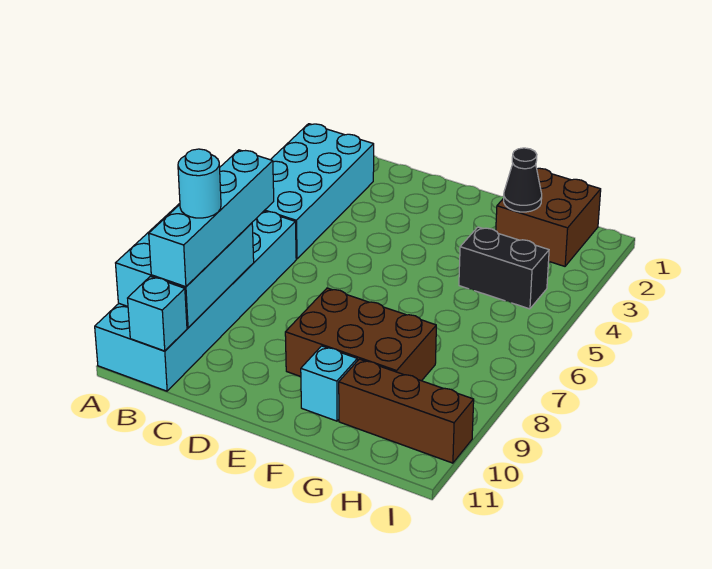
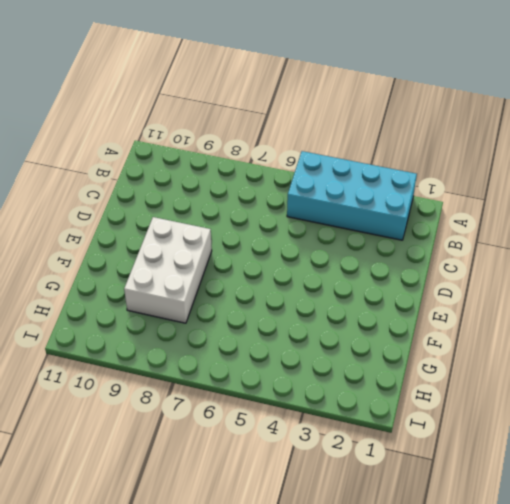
white brick E8:G9 level 1 -> brown brick E8:G9 level 1
none -> cyan brick A6:B11 level 1
none -> cyan brick F10 level 1
none -> brown brick G1:H2 level 1

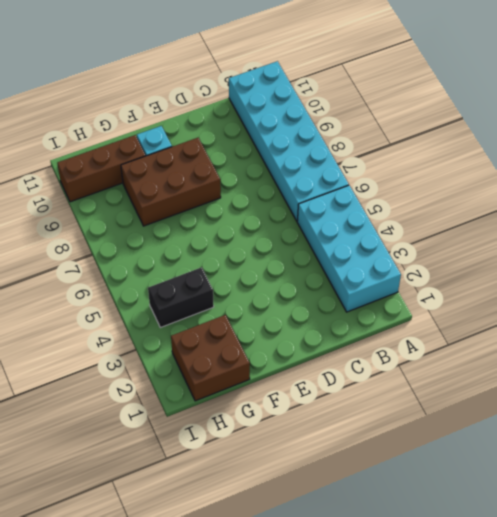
none -> cyan brick A8:B10 level 2
none -> cyan brick B11 level 2
none -> black cone G2 level 2

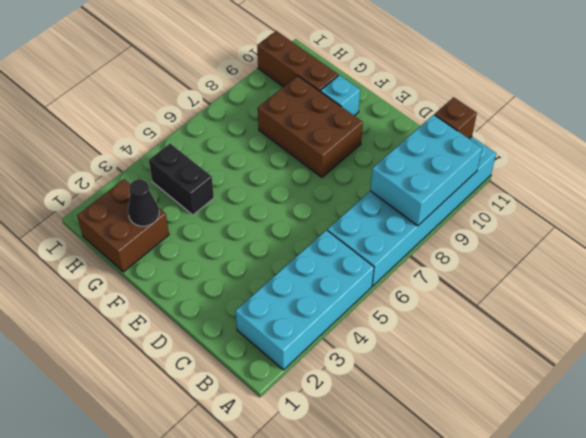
brown brick B11 level 2 -> cyan brick B11 level 2
none -> cyan brick B7:B10 level 3
none -> cyan round brick B9 level 4

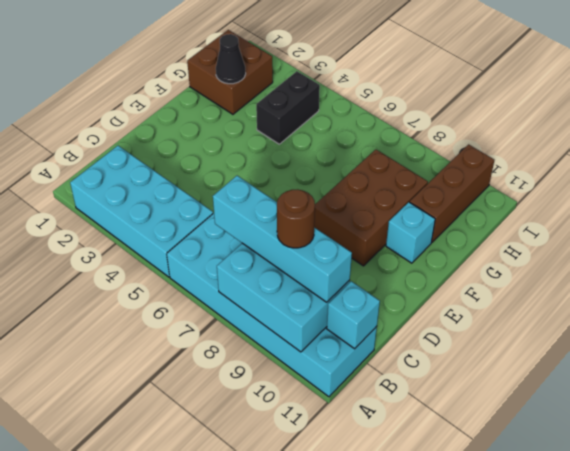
brown round brick B9 level 4 -> cyan round brick B9 level 4

